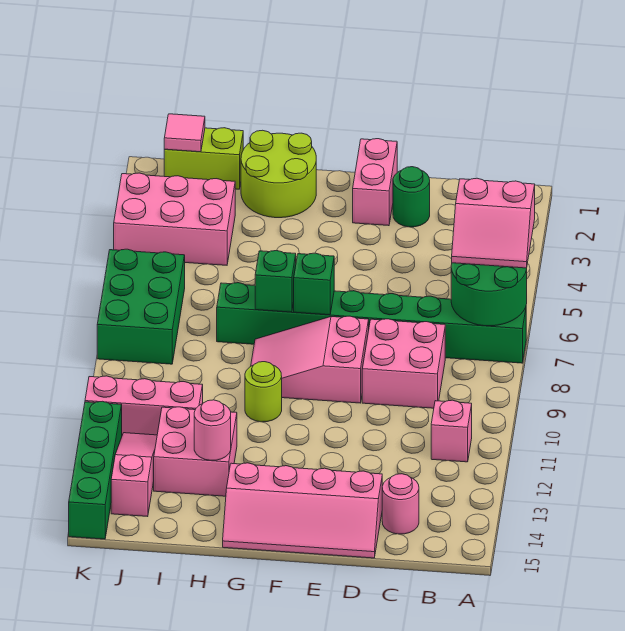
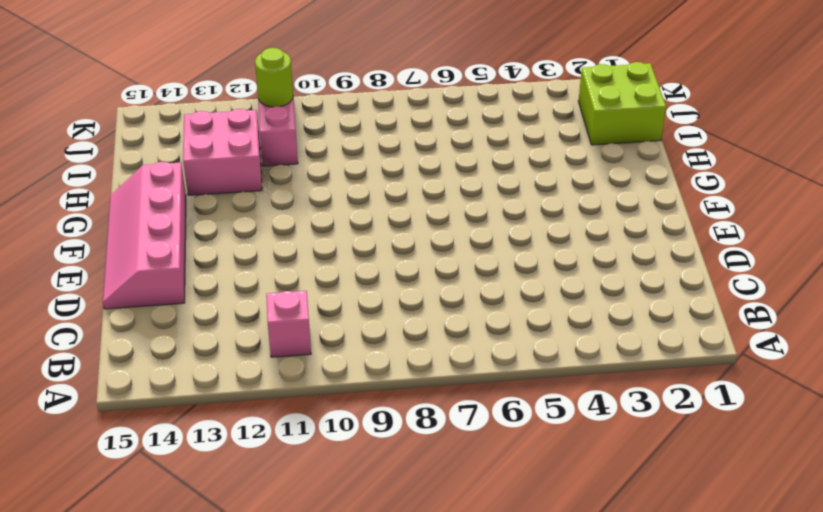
lime brick I1:J2 level 1 -> lime brick I1:J1 level 1
lime round brick J11 level 2 -> lime round brick G10 level 1
none -> green brick A7:H7 level 1
none -> pink brick C8:D9 level 1
none -> pink round brick C14 level 1

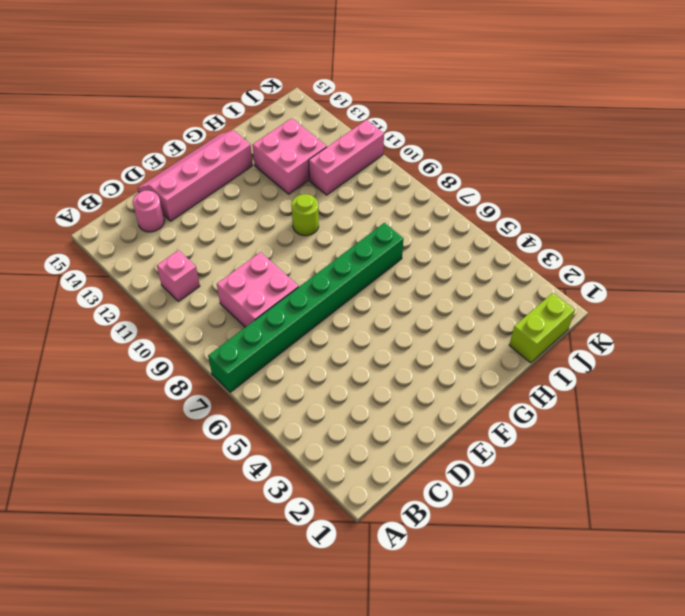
none -> green round brick D2 level 1
none -> pink brick E1:E2 level 1
none -> pink slope E8:G9 level 1 top E

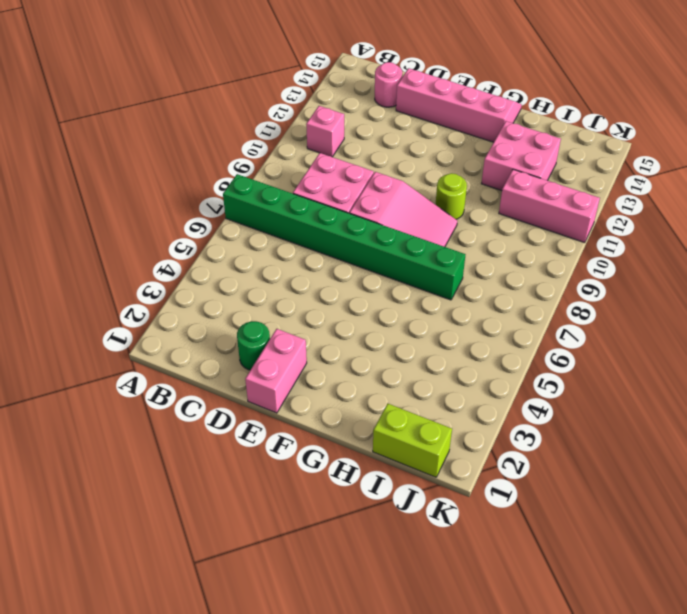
none -> lime round brick G1:H2 level 1
none -> pink brick I3:K4 level 1
none -> green brick J6:K8 level 1

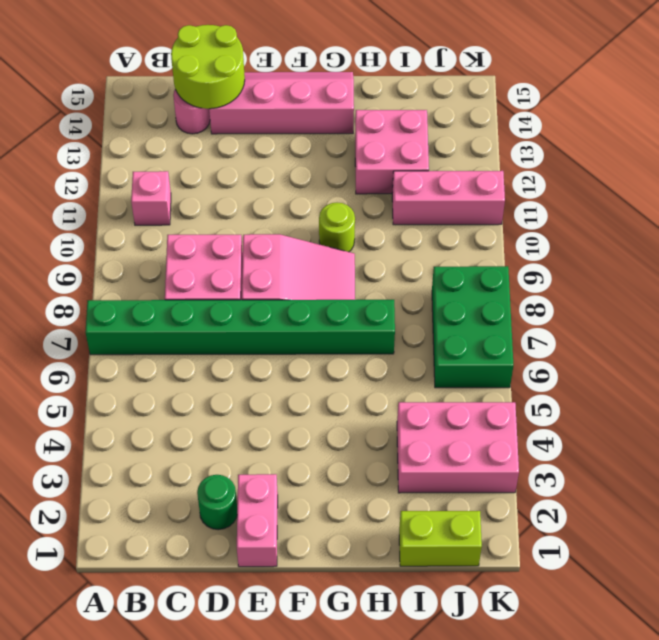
lime round brick C14:D15 level 2 -> lime round brick G1:H2 level 1
none -> pink slope J12:J14 level 1 top 14
none -> green brick K12:K15 level 1
none -> green round brick A6:B7 level 2

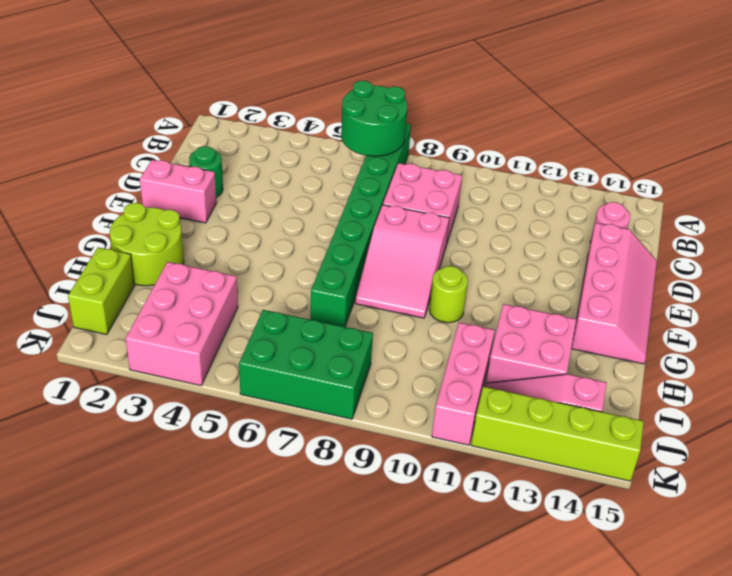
lime brick K12:K15 level 1 -> green brick K12:K15 level 1
none -> pink brick B11 level 1
none -> green brick F7 level 2
none -> green brick G7 level 2

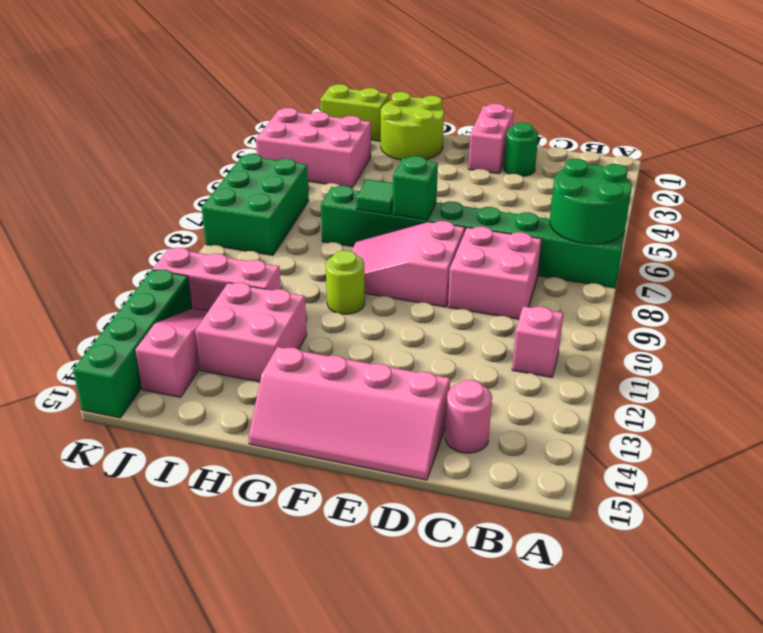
green tile G7 level 2 -> green brick G7 level 2
none -> pink round brick H13 level 2
none -> pink tile J1 level 2
none -> pink slope A5:B6 level 3 top 5

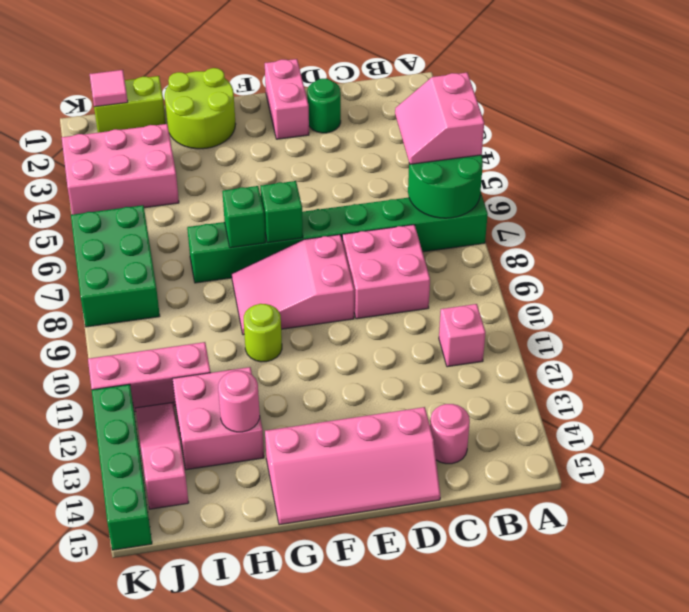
pink slope A5:B6 level 3 top A -> pink slope A5:B6 level 3 top 5

